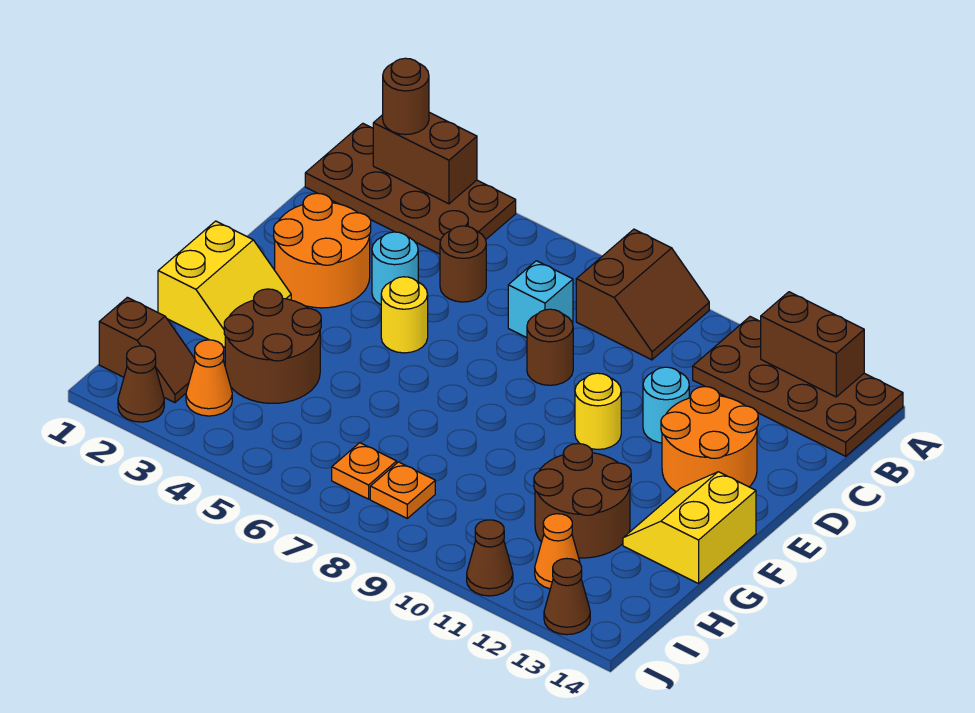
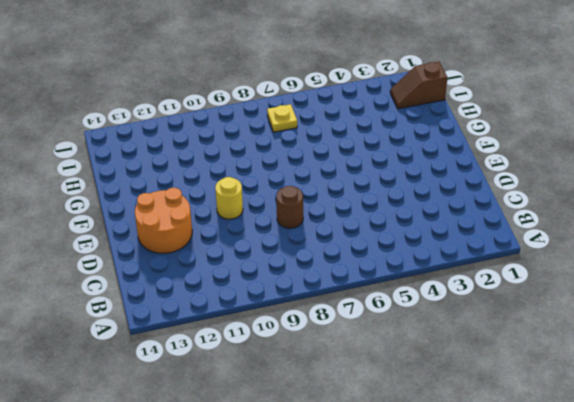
yellow plate I7 level 1 -> orange plate I7 level 1
none -> brown plate A1:B4 level 1
none -> brown slope A8:B9 level 1 top 8
none -> brown plate A11:B14 level 1

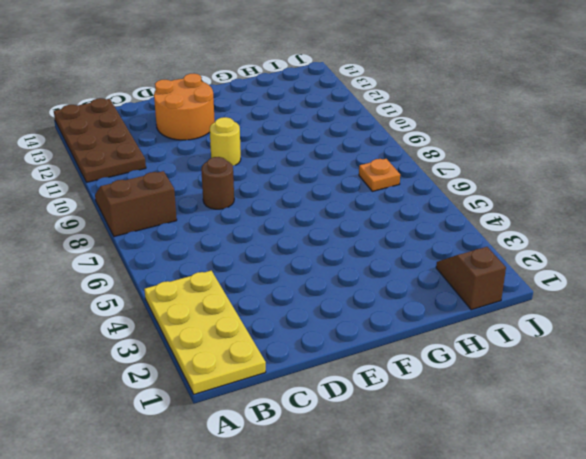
yellow plate A1:B4 level 1 -> brown plate A1:B4 level 1
none -> brown round brick C5 level 1
none -> cyan brick C7 level 1
none -> orange round brick D2:E3 level 1

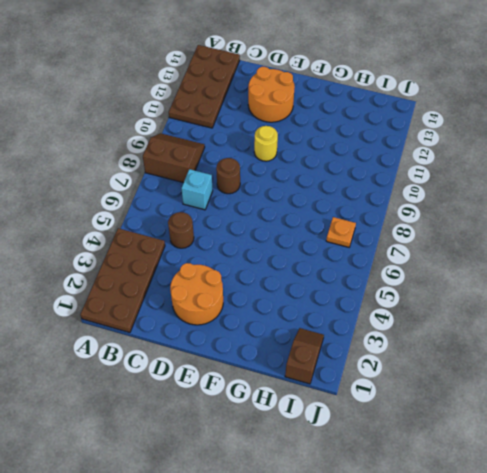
none -> cyan round brick D4 level 1
none -> cyan round brick D11 level 1
none -> yellow round brick E5 level 1

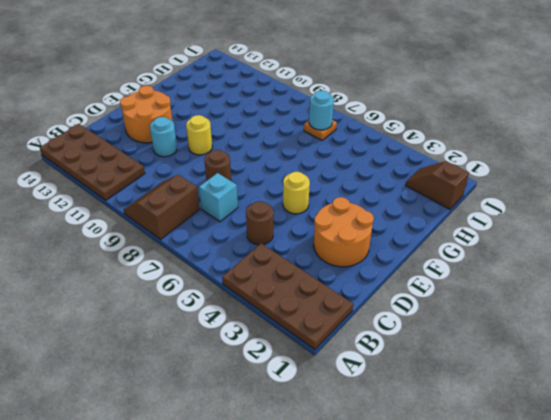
cyan round brick I7 level 2 -> cyan round brick D4 level 1
none -> yellow slope F1:G2 level 1 top 1
none -> yellow slope F13:G14 level 1 top 14
none -> brown round brick G3:H4 level 1

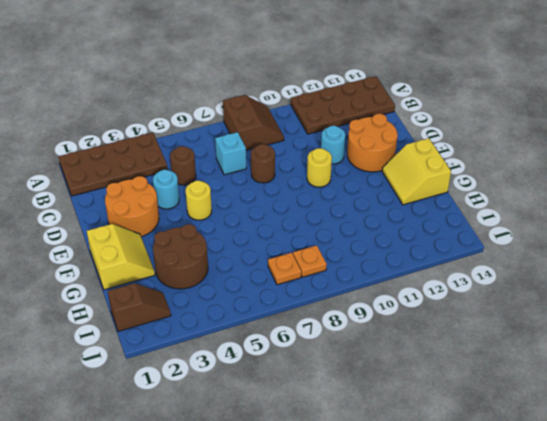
none -> brown round brick G11:H12 level 1
none -> orange cone I3 level 1
none -> orange cone I12 level 1

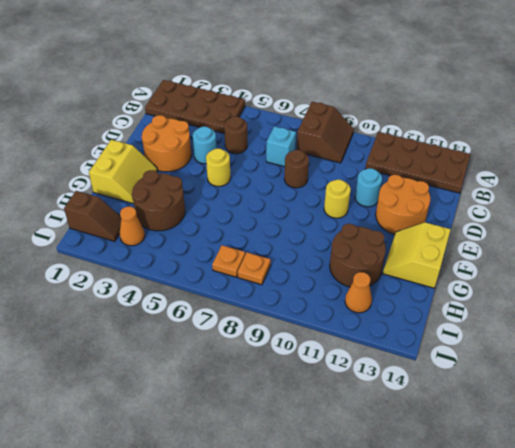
none -> brown cone J2 level 1
none -> brown cone J11 level 1
none -> brown cone J13 level 1

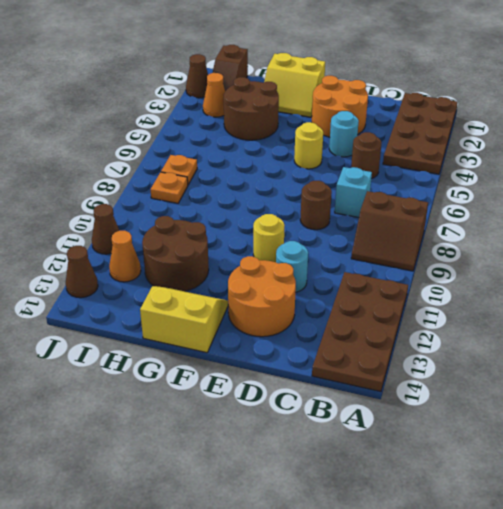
none -> brown brick A2:A3 level 2
none -> brown brick A12:A13 level 2
none -> brown round brick A2 level 3

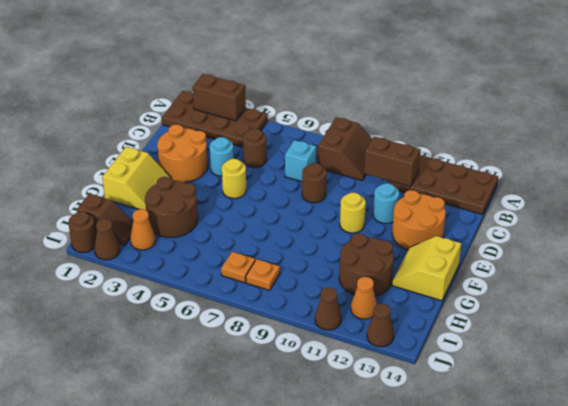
brown brick B10:B11 level 2 -> brown brick A12:A13 level 2
brown round brick J1 level 1 -> brown round brick A2 level 3

